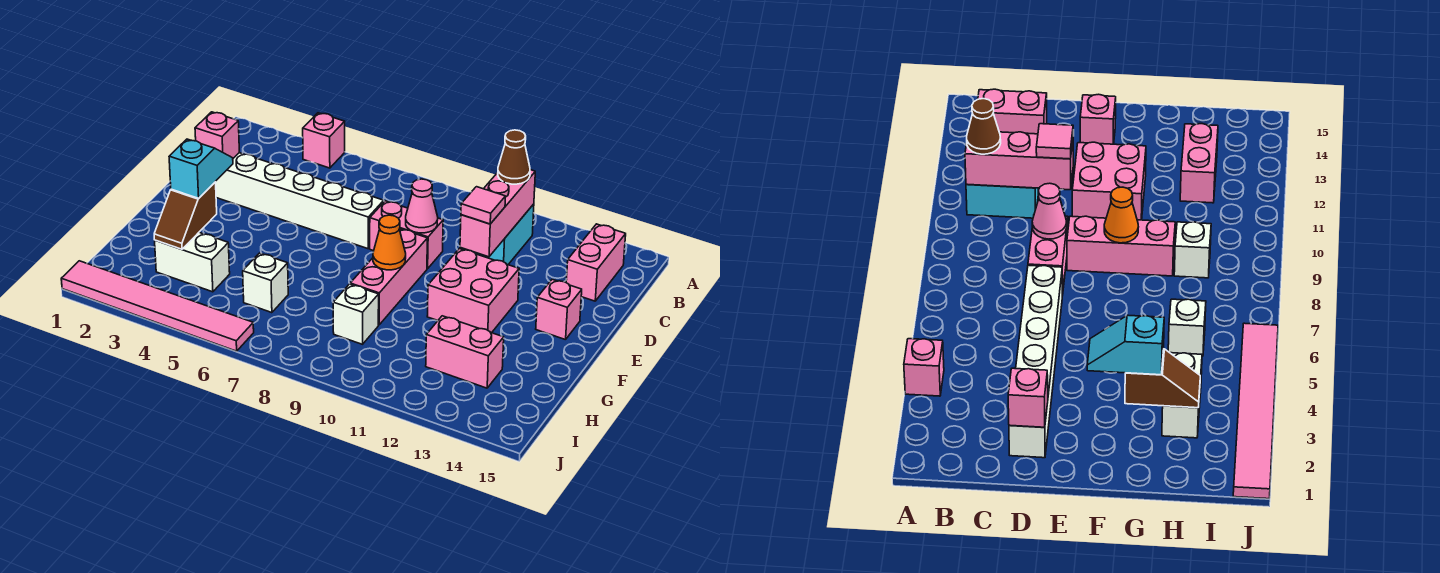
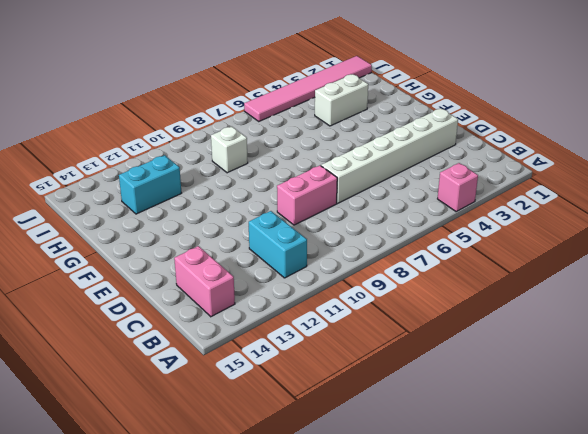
cyan brick H12:H13 level 1 -> pink brick H12:H13 level 1
none -> pink brick E9:G9 level 1
none -> pink brick E11:F12 level 1
none -> pink brick E14 level 1

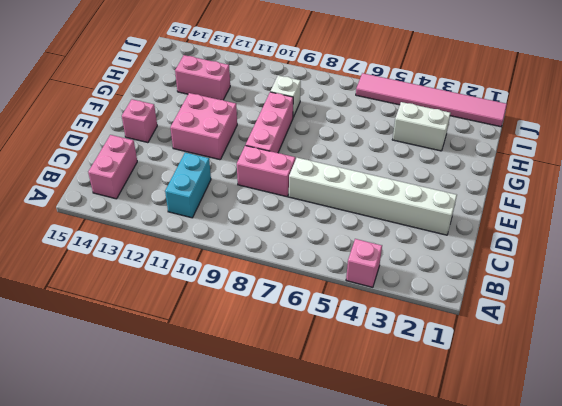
none -> white brick H6 level 1
none -> pink brick B11:D11 level 2
none -> pink brick D2 level 2

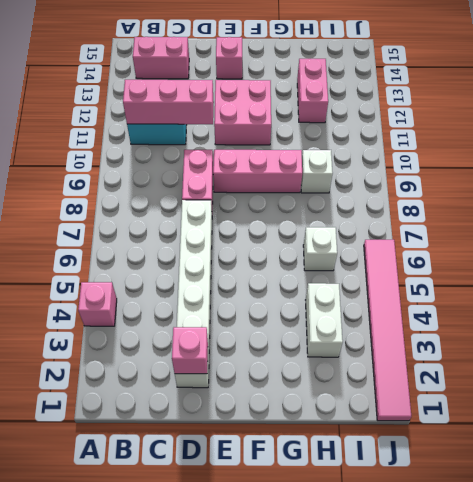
none -> pink cone D9 level 2
none -> orange cone F9 level 2
none -> brown slope G3:H3 level 2 top G

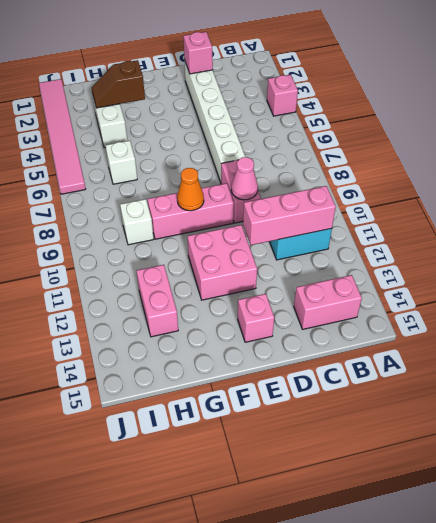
none -> brown cone B11 level 3
none -> pink tile D11 level 3
none -> cyan slope F3:G3 level 3 top G

